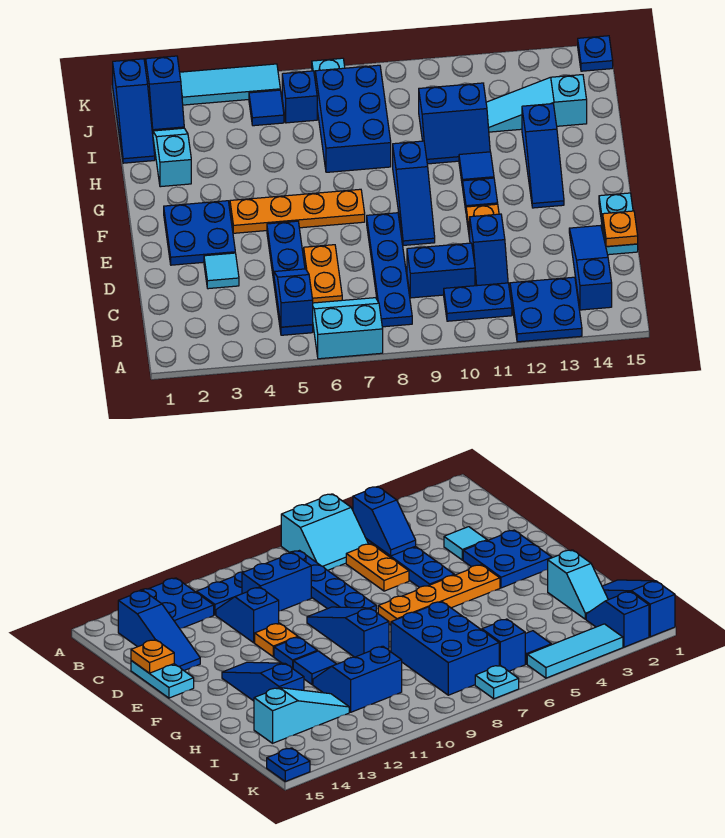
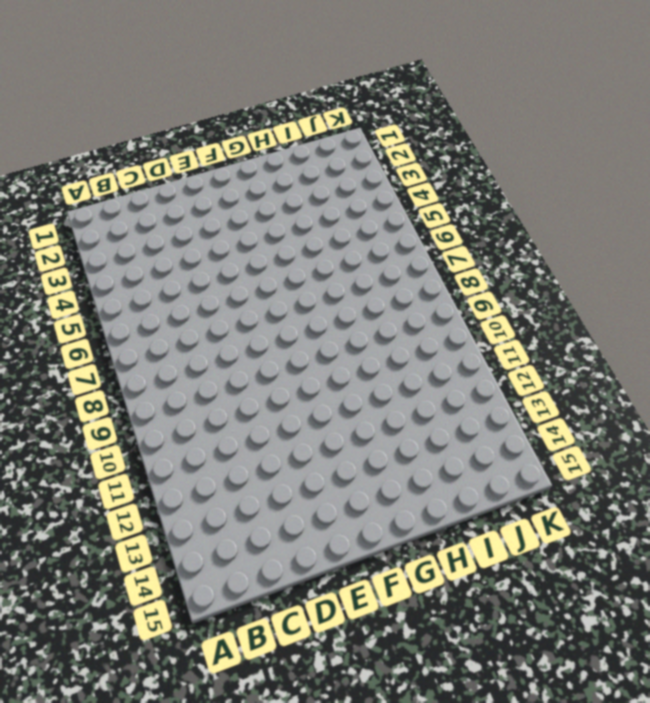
none -> cyan slope A6:B7 level 1 top A
none -> blue plate A12:B13 level 1
none -> blue plate B5:E5 level 1
none -> blue plate B8:E8 level 1

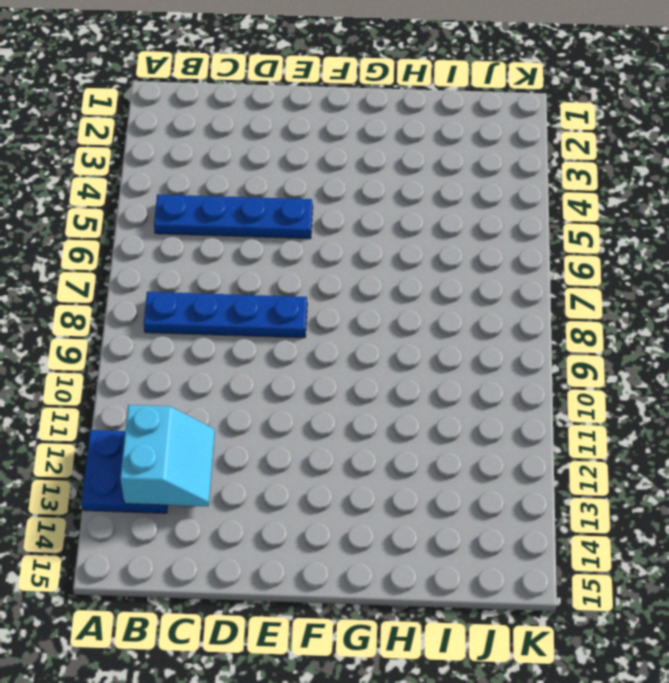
cyan slope B12:C13 level 2 top B -> cyan slope A6:B7 level 1 top A
none -> blue plate B10:B11 level 1
none -> blue slope B14:D14 level 1 top B
none -> orange plate C6:D6 level 1
none -> blue brick C9:C10 level 1

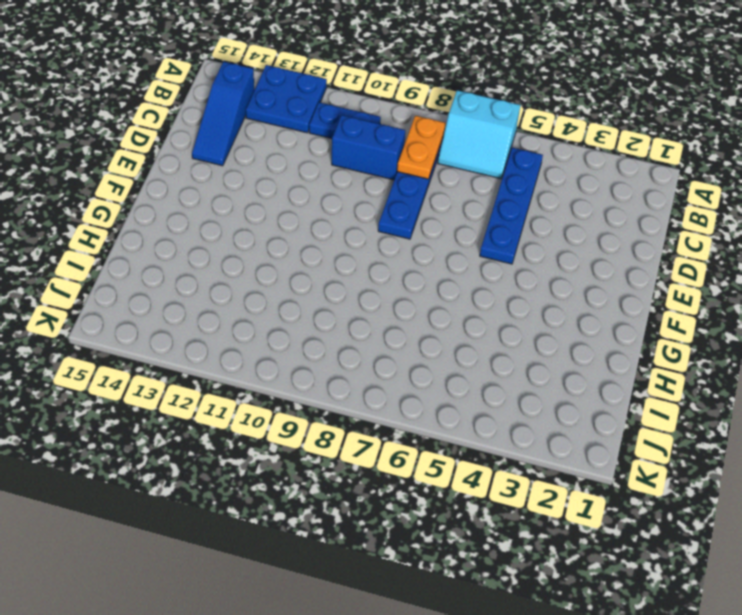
orange plate B8:C8 level 2 -> orange plate C6:D6 level 1
none -> blue slope C11:D11 level 1 top D
none -> cyan tile D3 level 1
none -> cyan plate D15:E15 level 1
none -> blue plate E2:F3 level 1

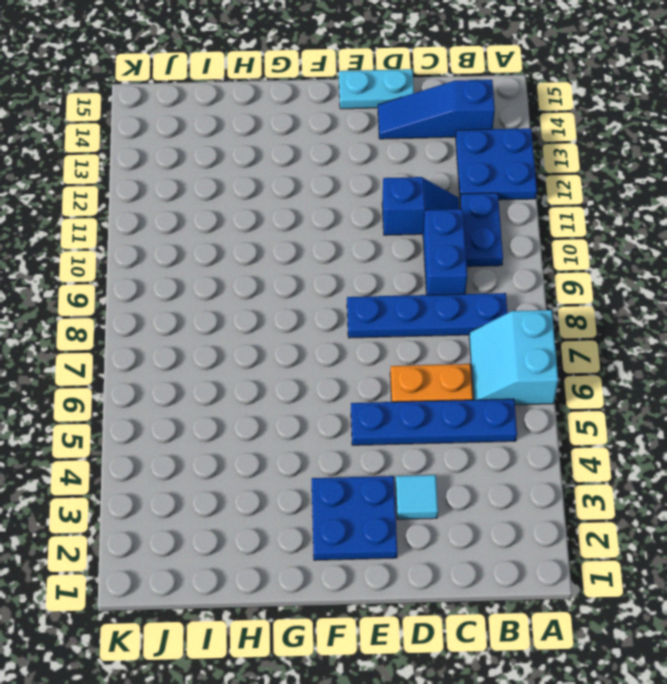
none -> blue slope E9:G9 level 1 top G
none -> orange plate E11 level 1
none -> orange plate F4:F7 level 1
none -> blue plate F11 level 1

